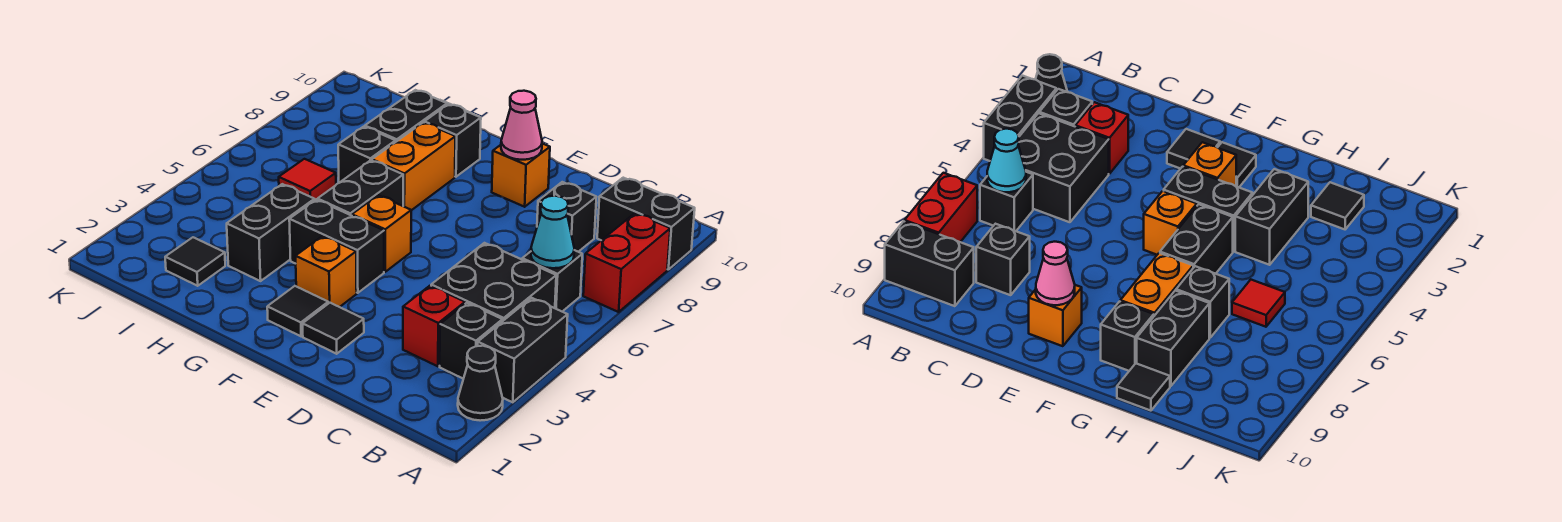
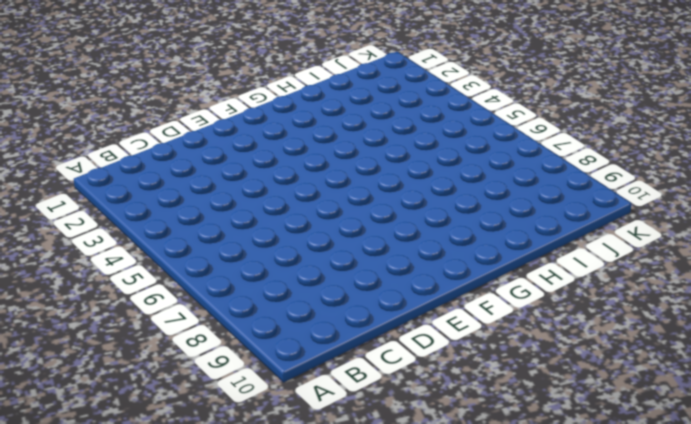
none -> black cone A2 level 1
none -> black brick A3:A4 level 1
none -> red brick A7:A8 level 1

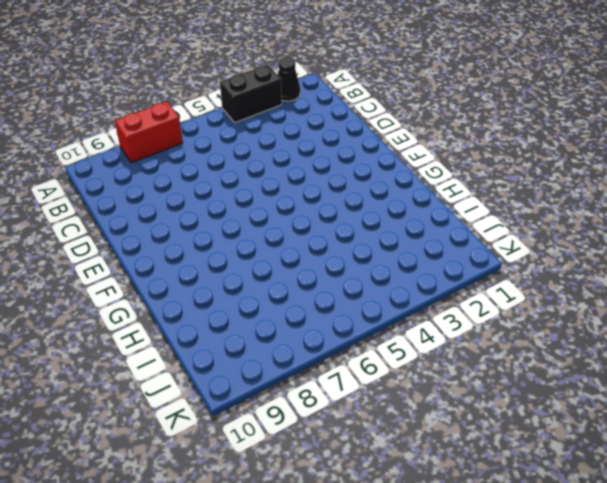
none -> black brick A9:B9 level 1
none -> black brick B3 level 1
none -> black brick B4:C5 level 1

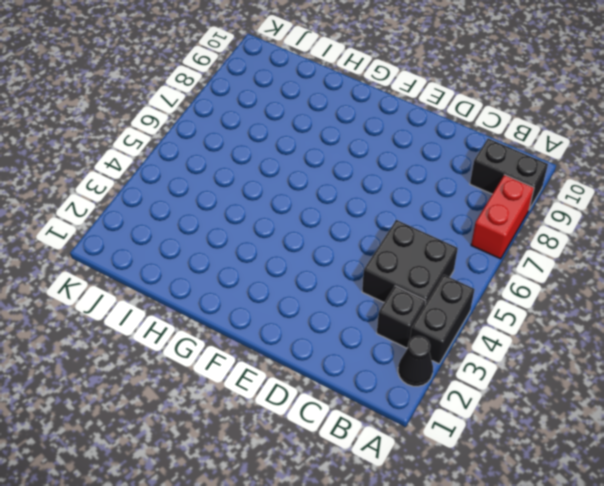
none -> black brick B6 level 1
none -> red brick C3 level 1
none -> black brick C8 level 1

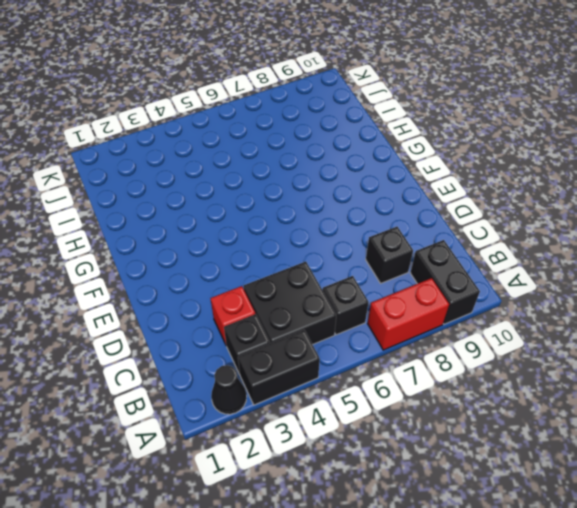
none -> black tile E2 level 1
none -> orange brick E9 level 1
none -> black tile F2 level 1

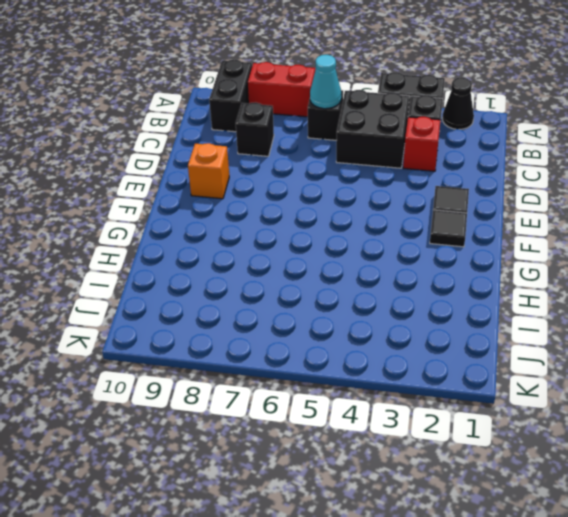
none -> orange brick F3 level 1
none -> black brick F4:G4 level 1
none -> orange brick F5 level 1

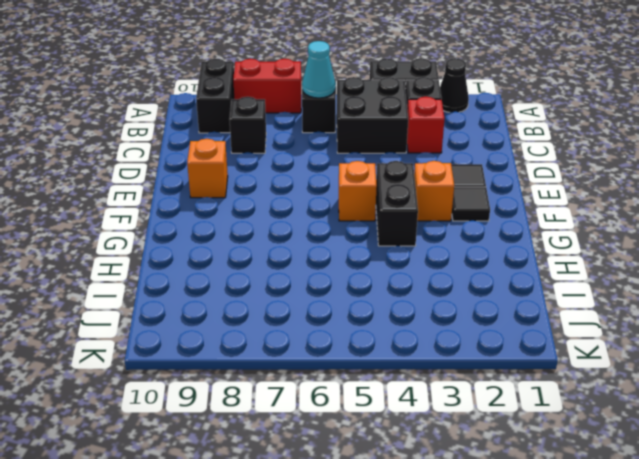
none -> black brick G5:G6 level 1
none -> orange brick G7:G8 level 1
none -> black brick G9 level 1

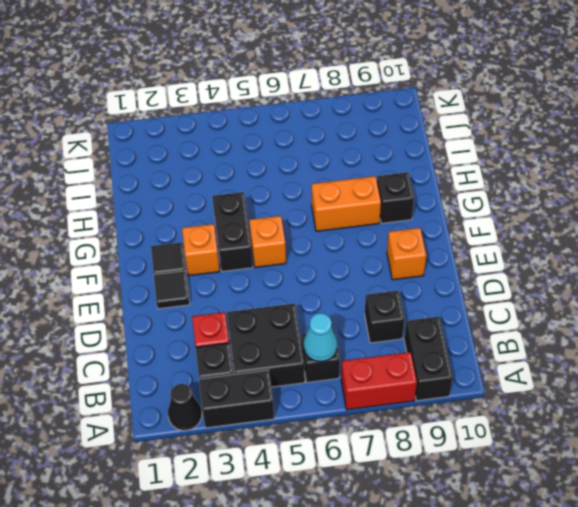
none -> black brick G5:G6 level 1
none -> black brick H3:H4 level 1
none -> black brick H7 level 1

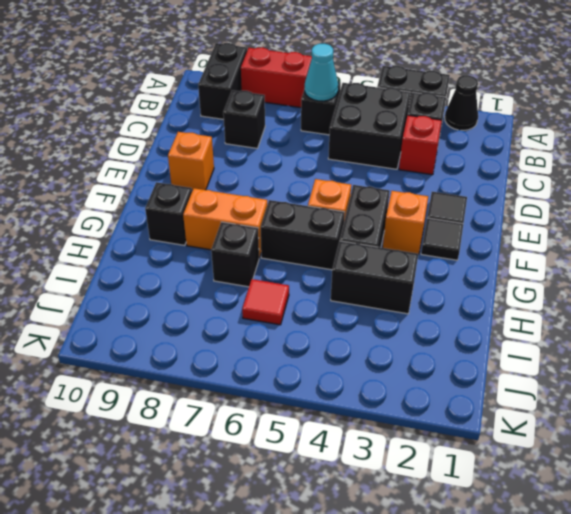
none -> black brick H8:H9 level 1
none -> black tile H10 level 1
none -> black tile I2 level 1

